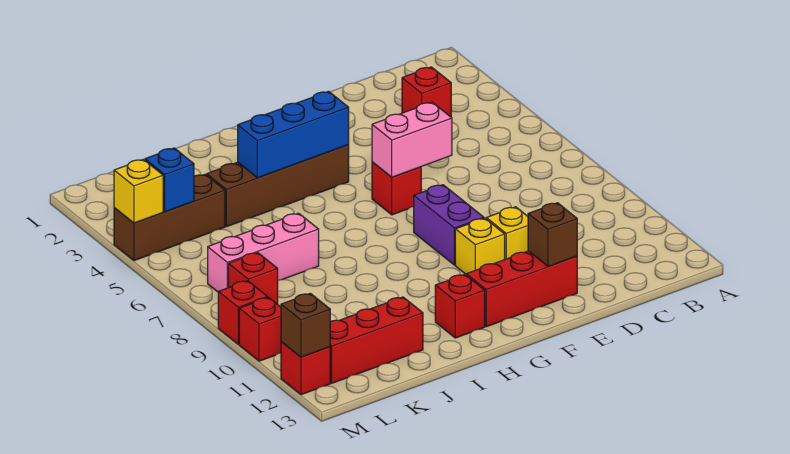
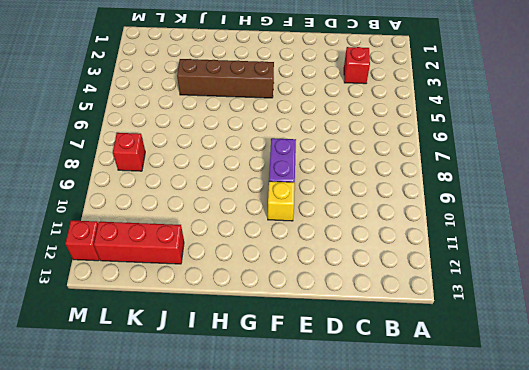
none -> yellow brick E10 level 1
none -> red brick E12:G12 level 1
none -> red brick F6 level 1

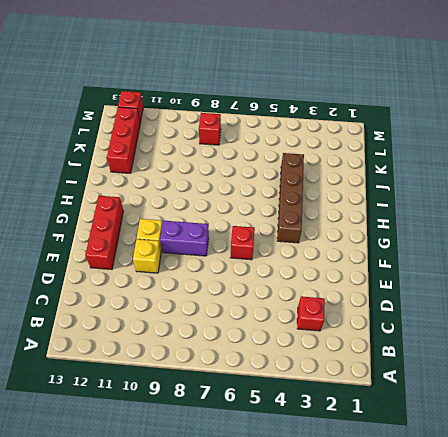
none -> red brick H12 level 1
none -> pink brick J7:L7 level 1
none -> brown brick K4:M4 level 1

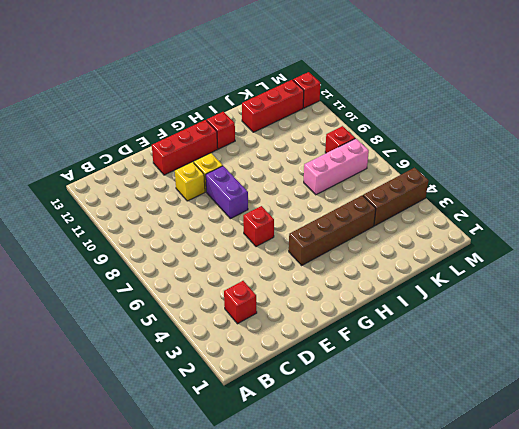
none -> red brick M9 level 1
none -> red brick M10 level 1
none -> pink brick E6:F6 level 2

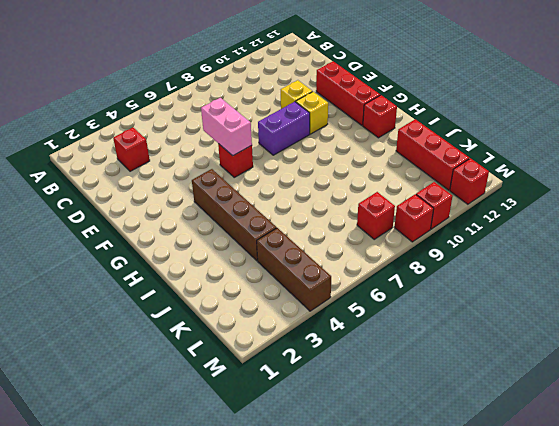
none -> pink brick J7:L7 level 1
none -> brown brick E12 level 2
none -> blue brick G4:I4 level 2

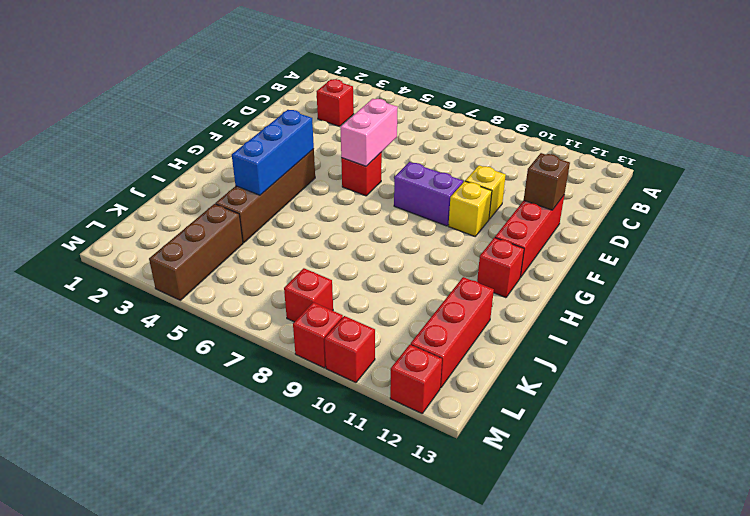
none -> pink brick J7:L7 level 1
none -> blue brick L4 level 2
none -> yellow brick M4 level 2

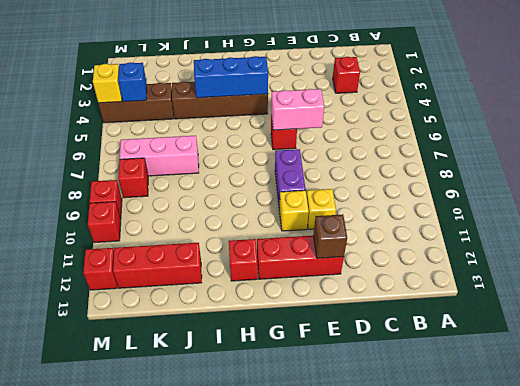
none -> brown brick M12 level 2

